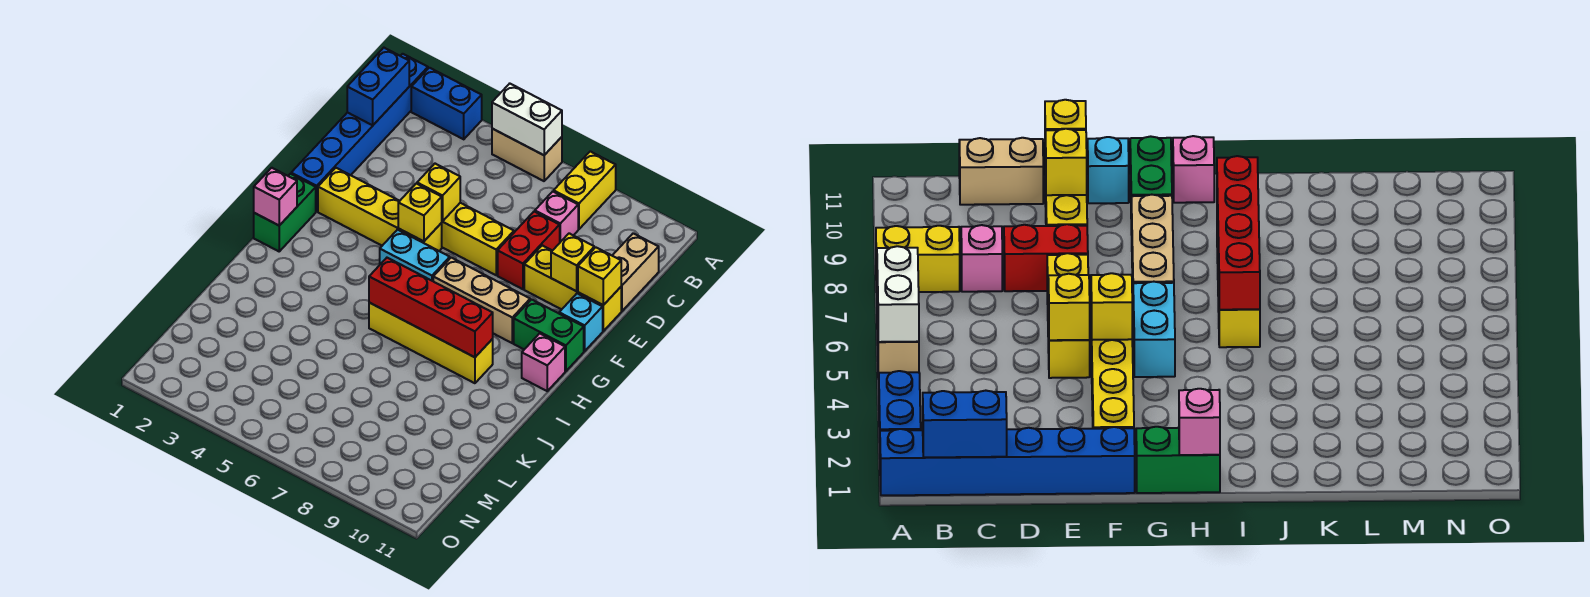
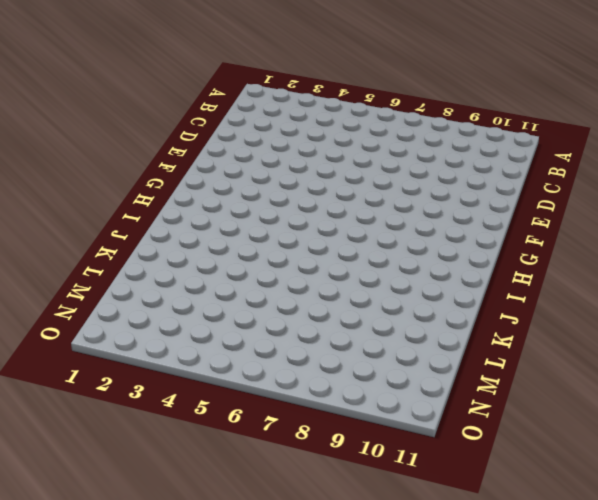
none -> blue brick A1:F1 level 1
none -> blue brick A2:A3 level 1
none -> tan brick A5:A6 level 1

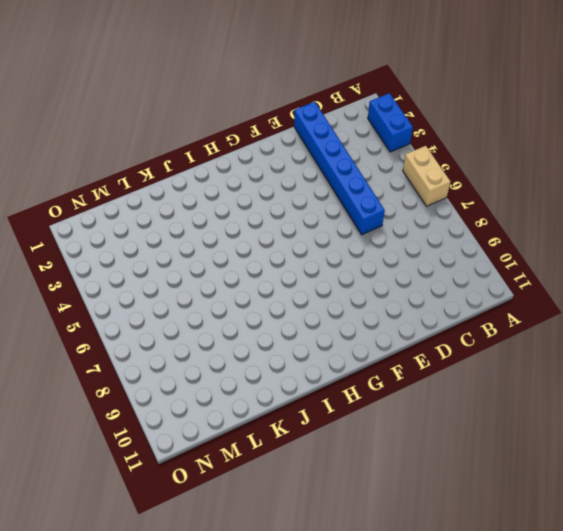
blue brick D1:D6 level 1 -> blue brick A1:F1 level 1
none -> yellow brick A8:B8 level 1
none -> pink brick C8 level 1
none -> tan brick C11:D11 level 1

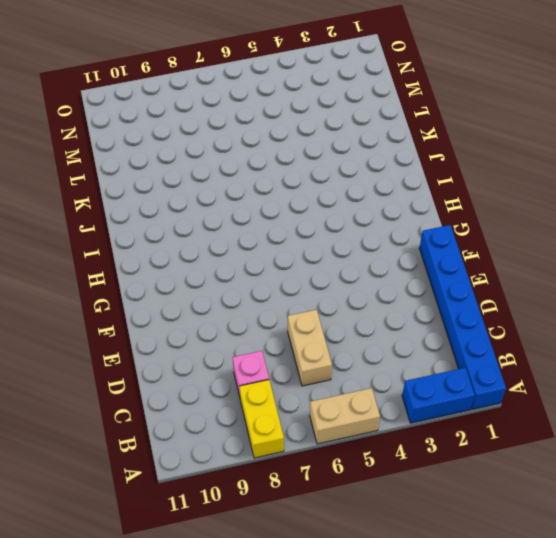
tan brick C6:D6 level 1 -> tan brick C11:D11 level 1
none -> red brick D8:E8 level 1
none -> yellow brick E5:E7 level 1
none -> yellow brick E9:E11 level 1

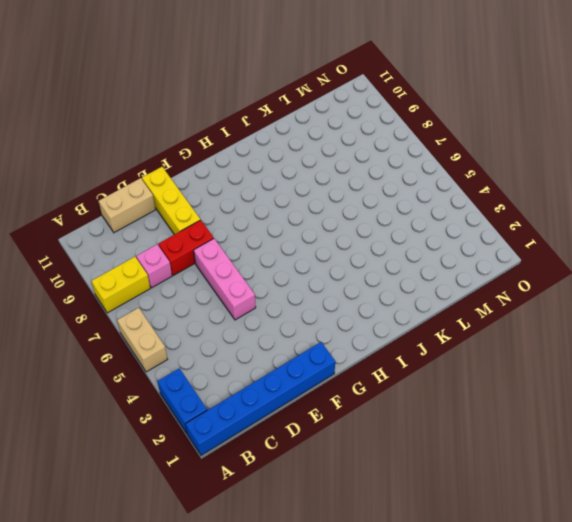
pink brick E5:E7 level 1 -> yellow brick E5:E7 level 1
none -> yellow brick F2:F5 level 1
none -> cyan brick F11 level 1
none -> green brick G1:H1 level 1

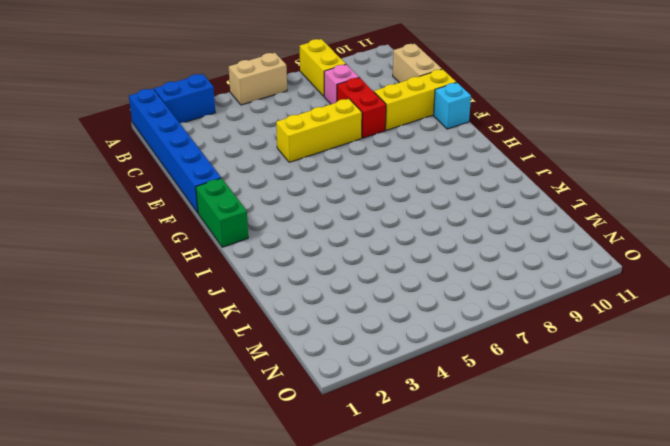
none -> yellow brick F2:F5 level 1
none -> cyan brick G5:G6 level 1
none -> tan brick G7:G9 level 1

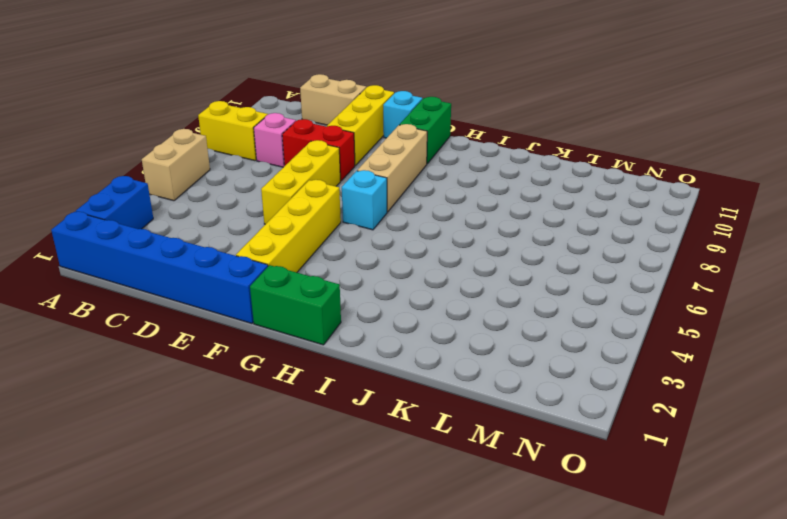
cyan brick G6 level 1 -> cyan brick G5:G6 level 1
none -> pink brick H11 level 1
none -> yellow brick I6:I9 level 1
none -> white brick A5:A6 level 2

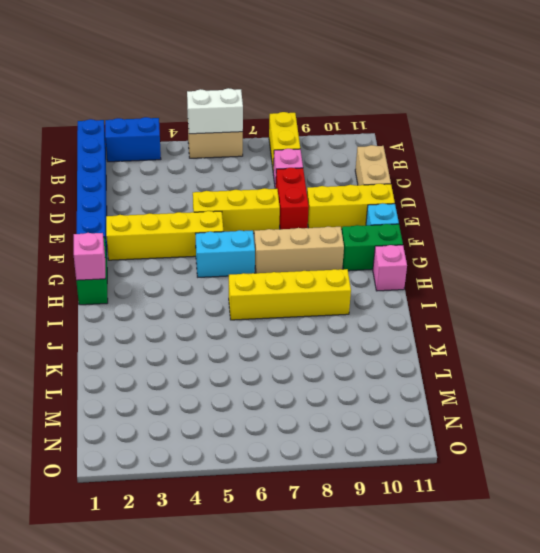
none -> blue brick B1:C1 level 2
none -> yellow brick E5 level 2
none -> yellow brick E10 level 2

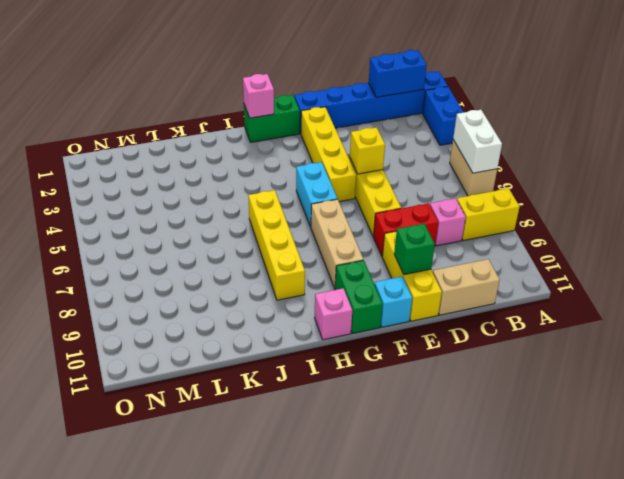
green brick E10 level 2 -> yellow brick E10 level 2
none -> yellow brick E11 level 2
none -> yellow brick F5 level 2
none -> red brick I6:I9 level 2

